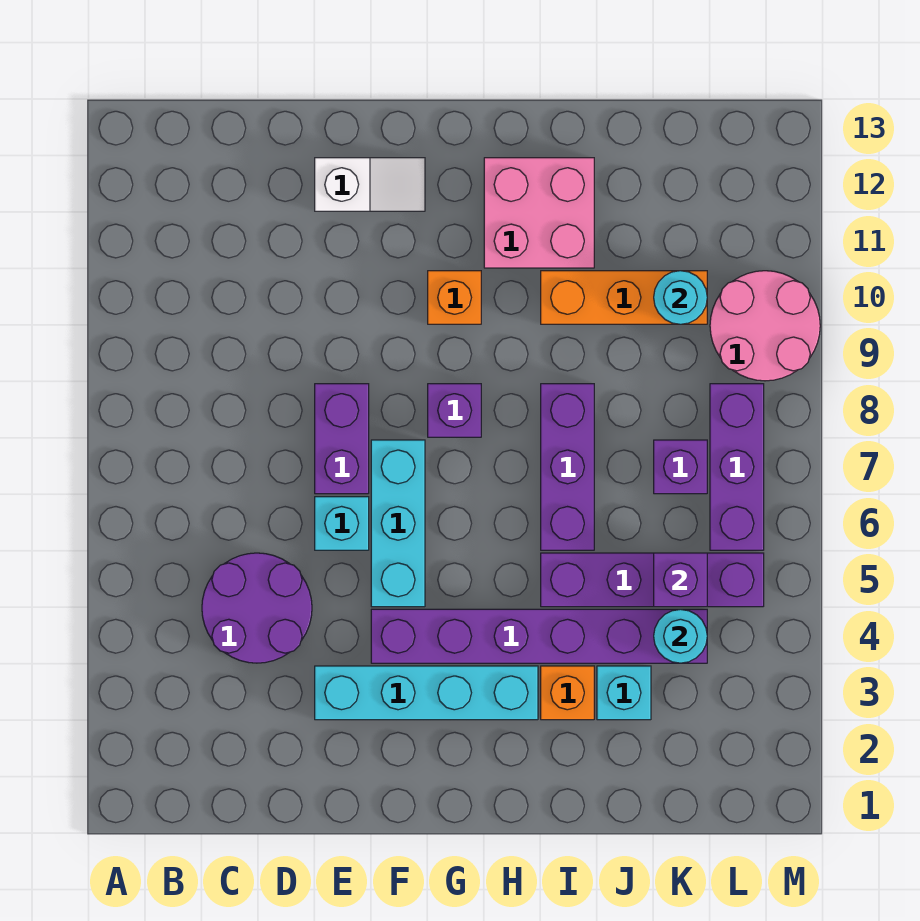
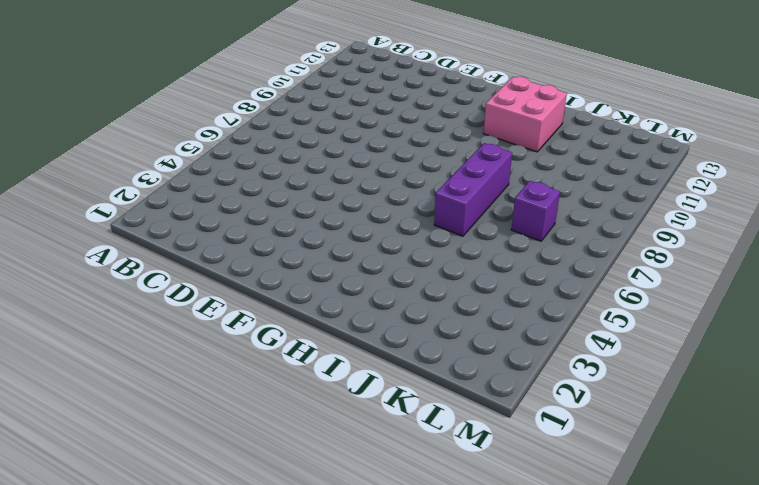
none -> purple round brick C4:D5 level 1
none -> cyan brick E3:H3 level 1
none -> cyan brick E6 level 1

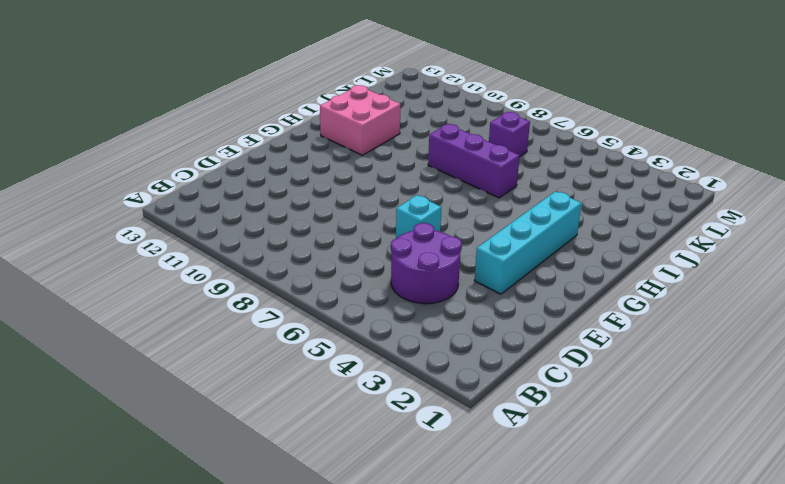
none -> purple brick E7:E8 level 1
none -> white slope E12:F12 level 1 top E
none -> purple brick F4:K4 level 1

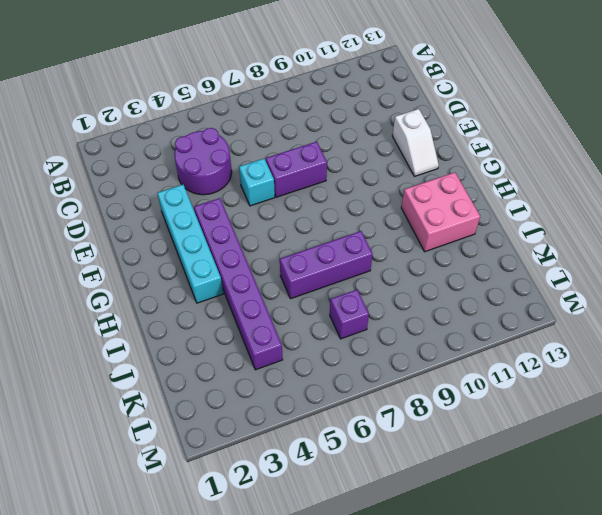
none -> cyan brick F5:F7 level 1
none -> purple brick G8 level 1
none -> orange brick G10 level 1

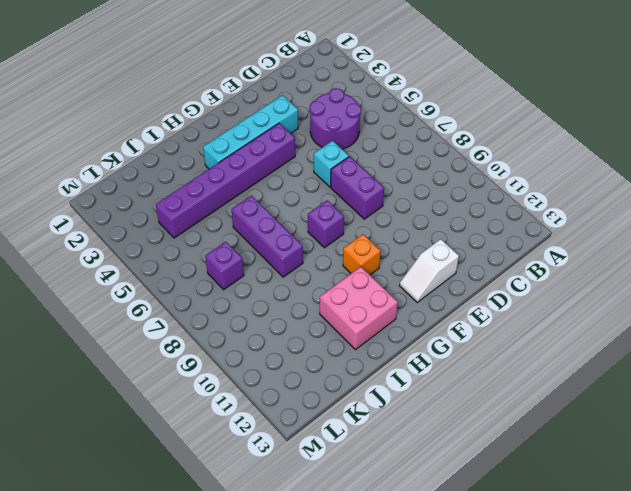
none -> cyan brick F5:F7 level 1
none -> orange brick I3 level 1
none -> purple brick I5:L5 level 1

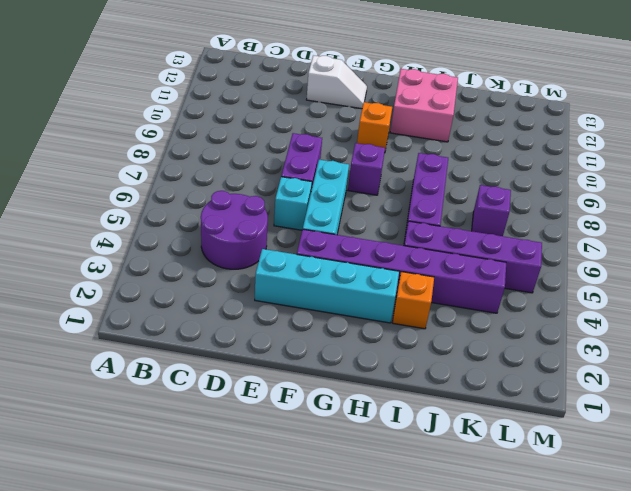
none -> orange brick I10:K10 level 1
none -> cyan brick J3 level 1
none -> purple brick L6:L8 level 1

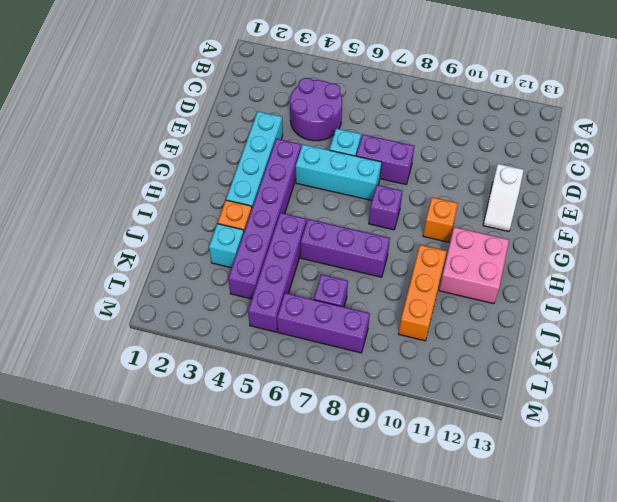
none -> pink round brick L9:M10 level 1
none -> cyan round brick K4 level 2
none -> purple brick K5 level 2

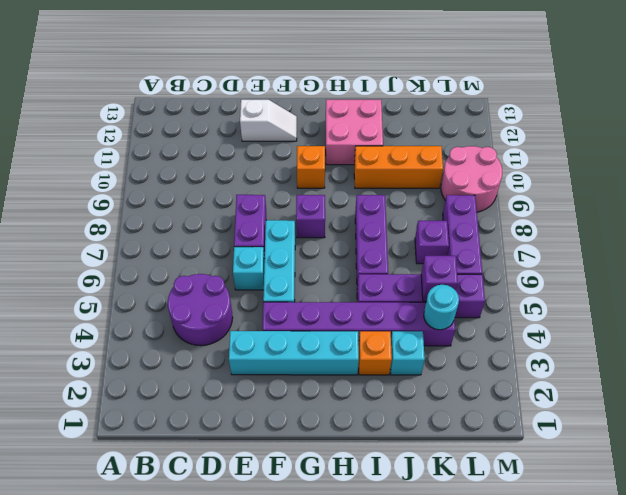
none -> cyan round brick K10 level 2

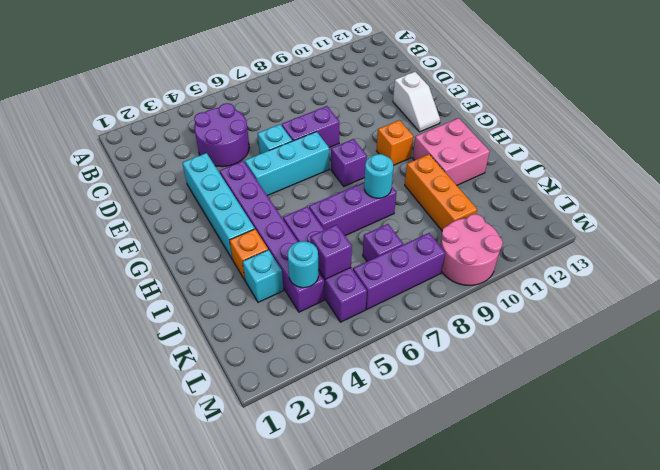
cyan round brick I8 level 2 -> cyan round brick K10 level 2

